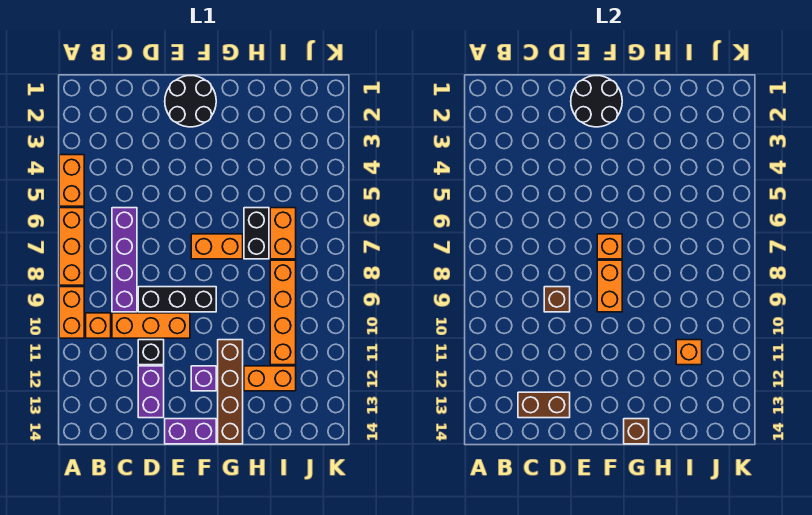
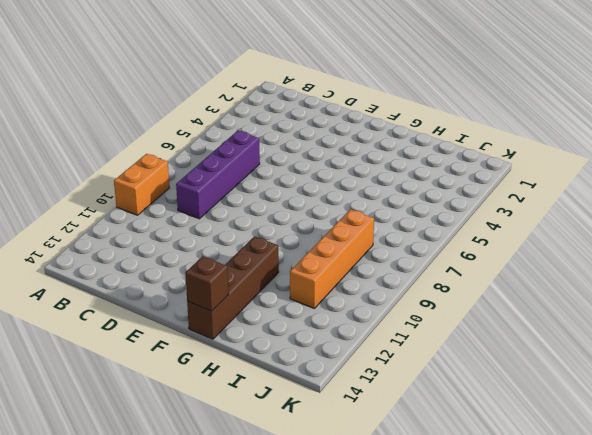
none -> orange brick A4:A5 level 1
none -> orange brick A6:A8 level 1
none -> orange brick B10 level 1

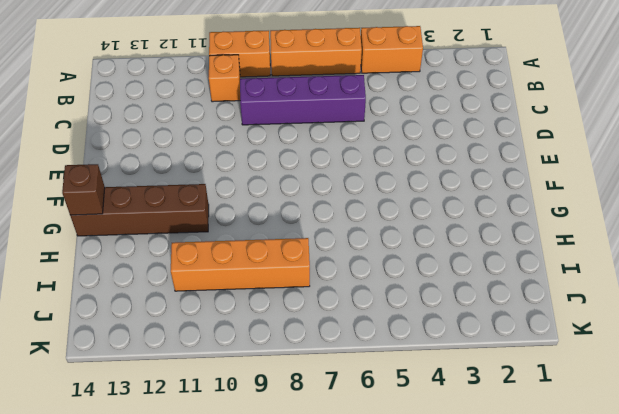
none -> orange brick C10:E10 level 1
none -> black brick D9:F9 level 1
none -> black brick D11 level 1

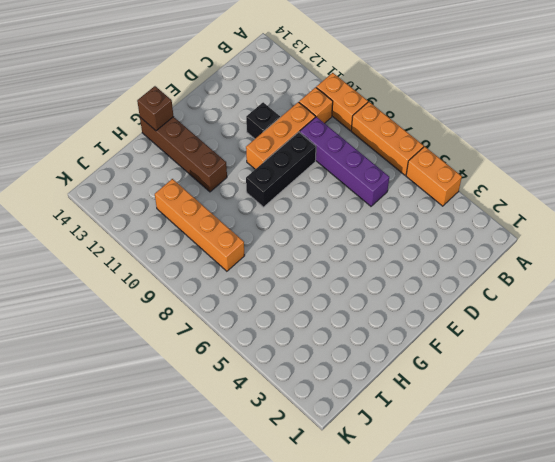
none -> purple brick D12:D13 level 1
none -> black round brick E1:F2 level 1
none -> purple brick E14:F14 level 1

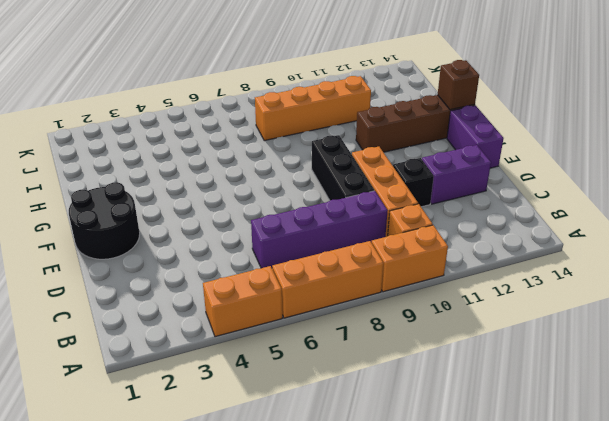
none -> orange brick F7:G7 level 1
none -> purple brick F12 level 1
none -> black brick H6:H7 level 1

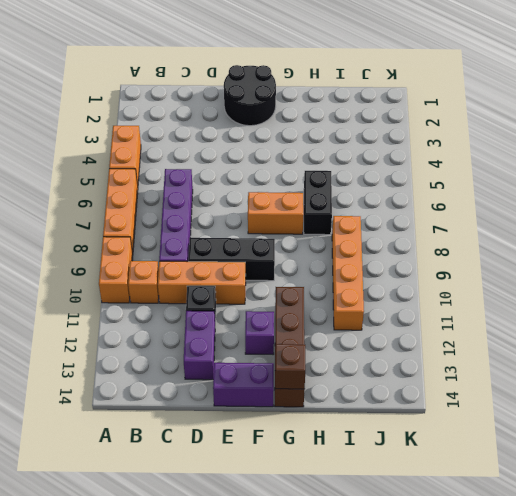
none -> orange brick H12:I12 level 1
none -> orange brick I6:I7 level 1
none -> brown brick C13:D13 level 2

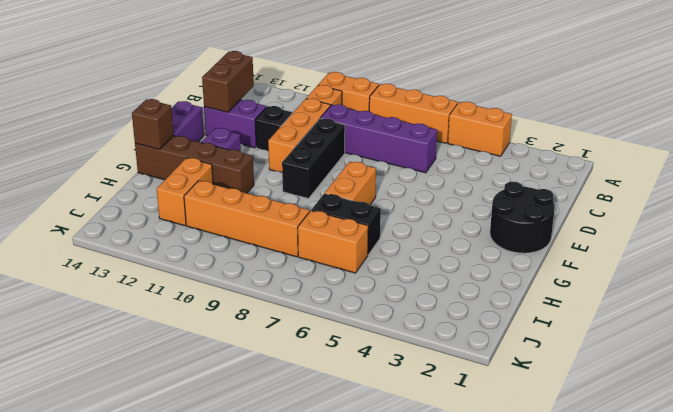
none -> brown brick D9 level 2
none -> black round brick E1:F2 level 2
none -> orange brick F7 level 2

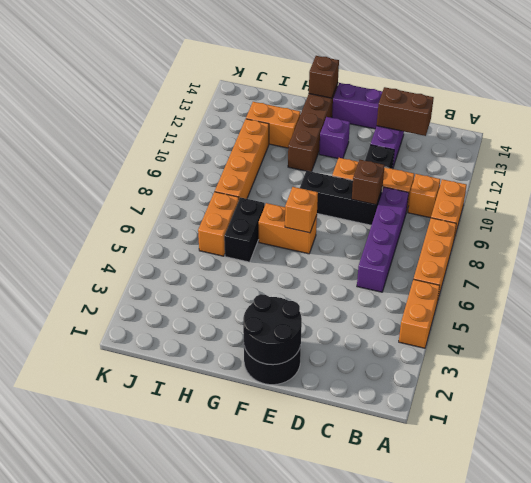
none -> orange brick F8:F9 level 2
none -> orange brick I11 level 2

